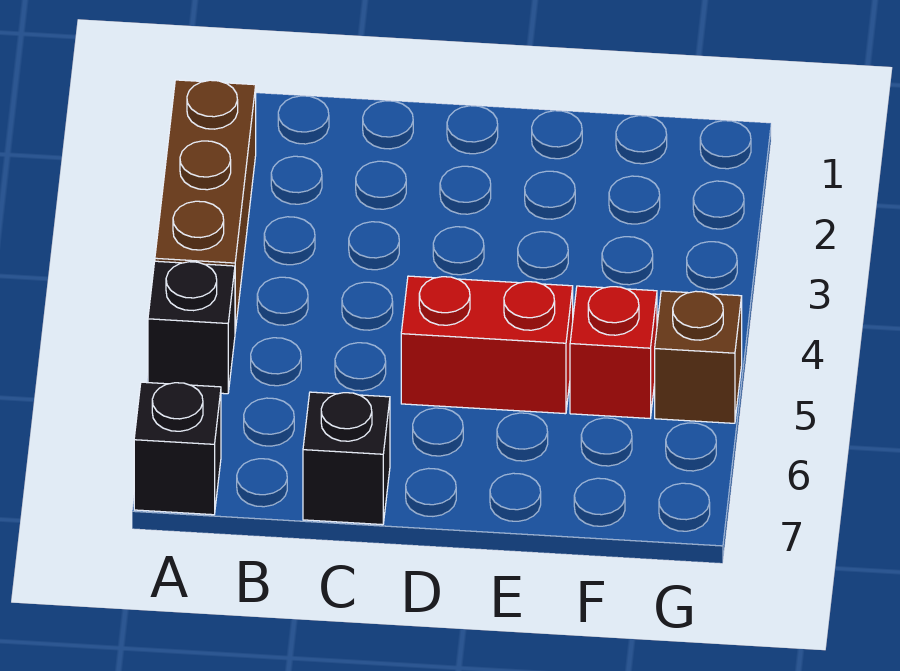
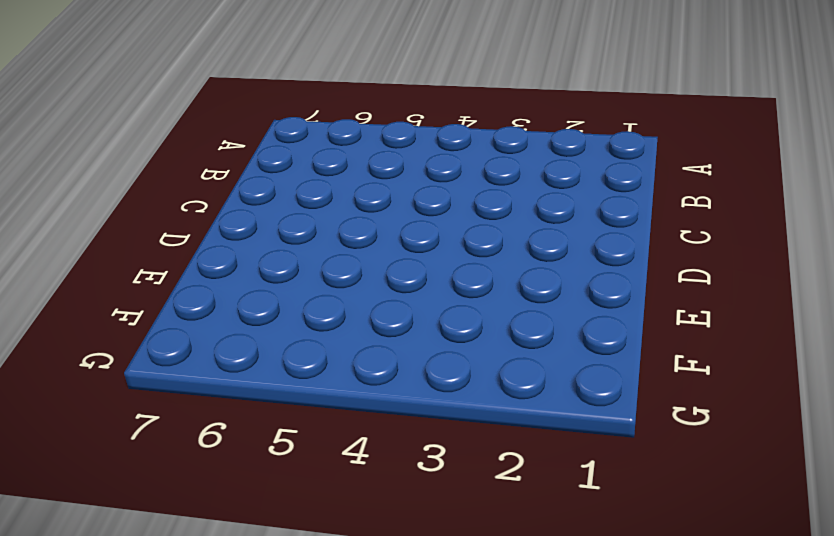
none -> brown brick A2:A4 level 1
none -> black brick A5 level 1

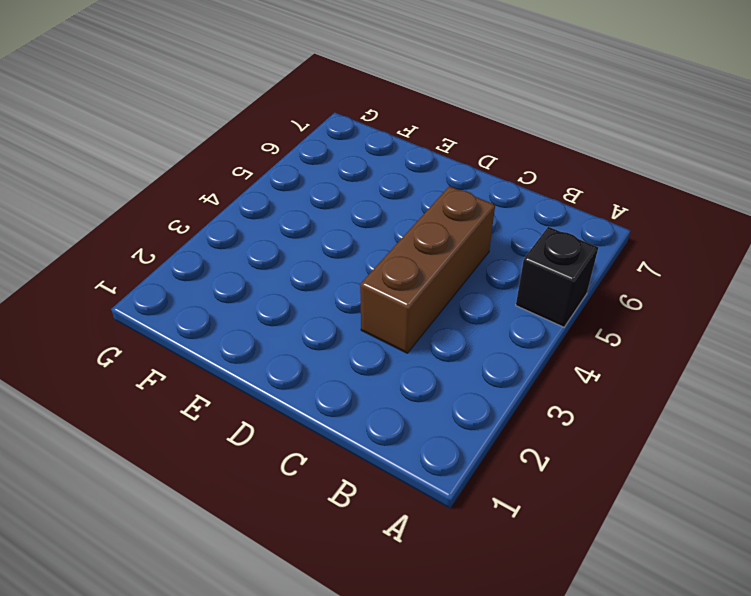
brown brick C3:C5 level 1 -> brown brick A2:A4 level 1
none -> black brick A7 level 1
none -> black brick C7 level 1

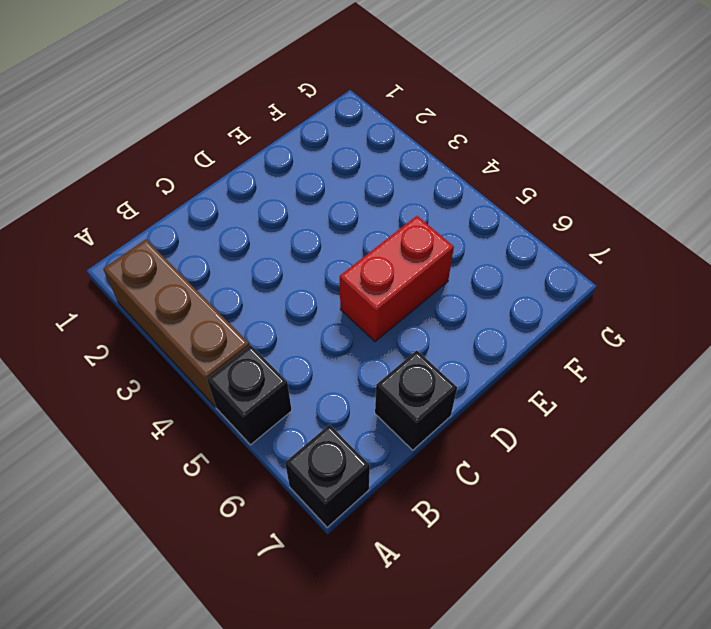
none -> red brick F5 level 1
none -> brown brick G5 level 1

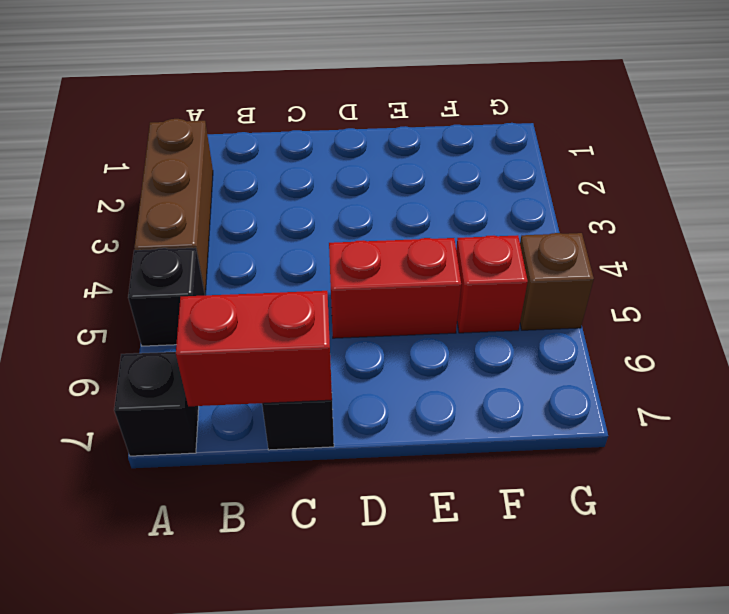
red brick B7:C7 level 2 -> none

